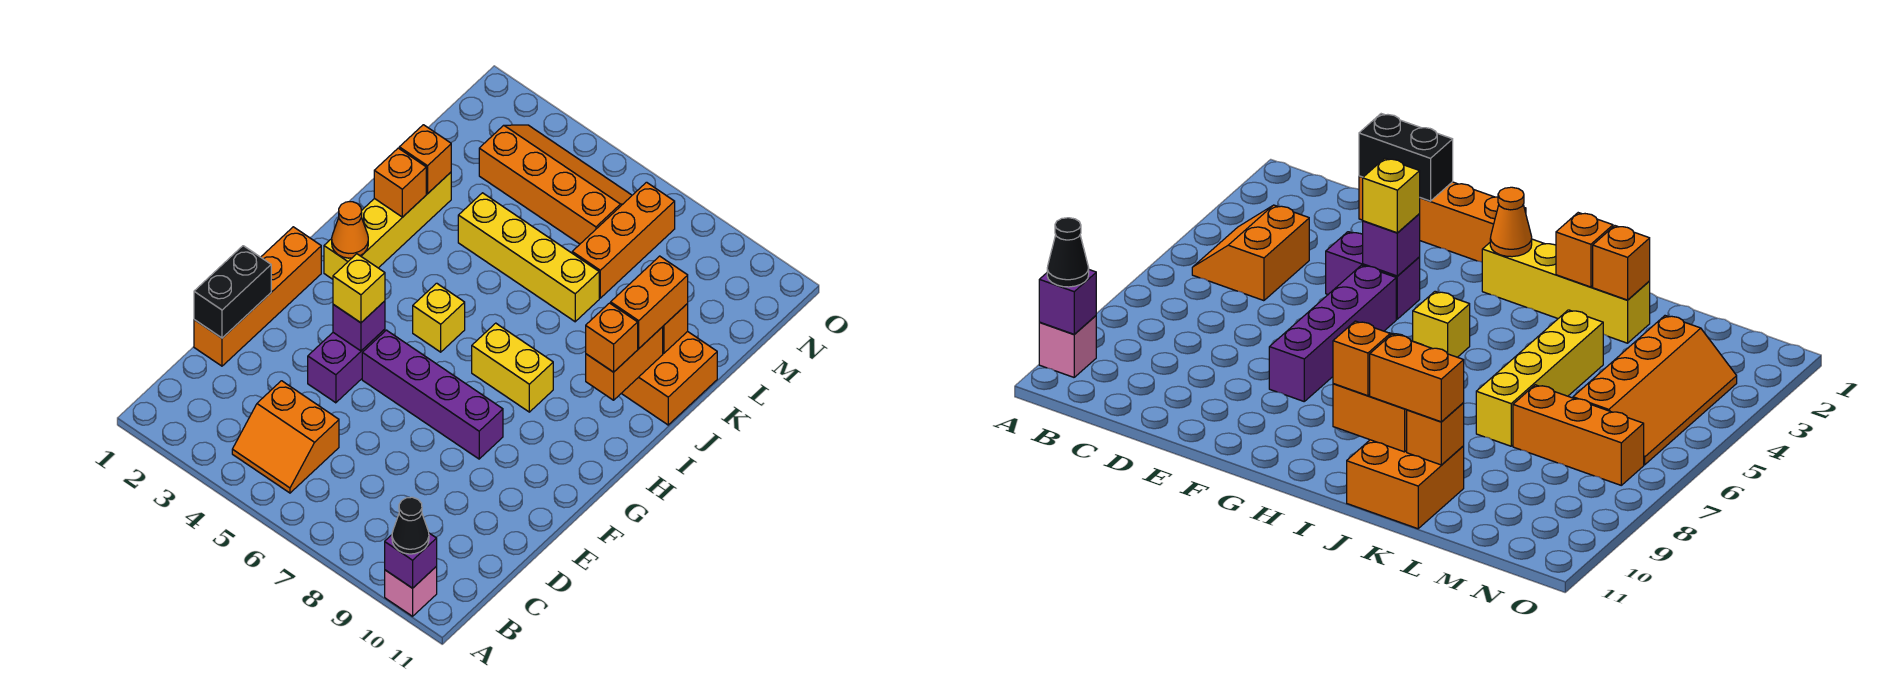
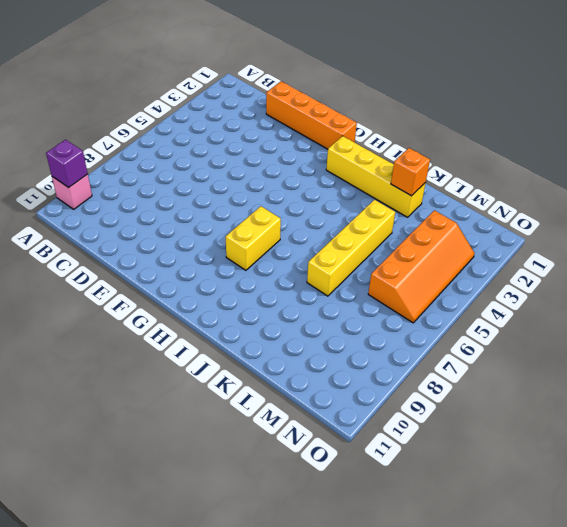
none -> orange slope B4:C5 level 1 top C
none -> purple brick E4:F4 level 1
none -> purple brick F5:F8 level 1

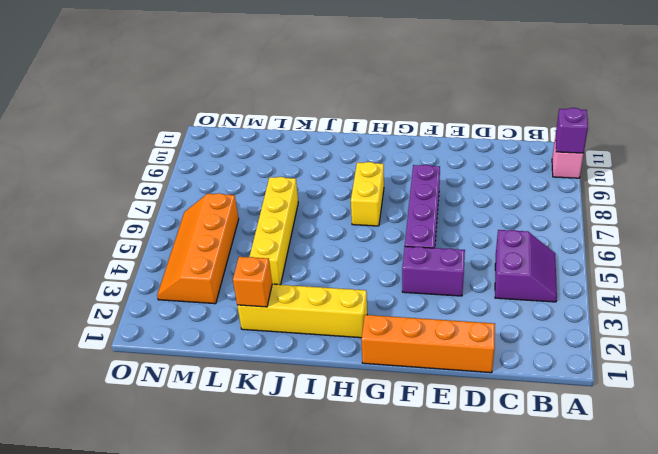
purple slope B4:C5 level 1 top C -> orange slope B4:C5 level 1 top C
none -> yellow brick H5 level 1
none -> orange brick J10:K11 level 1
none -> orange brick L7:N7 level 1

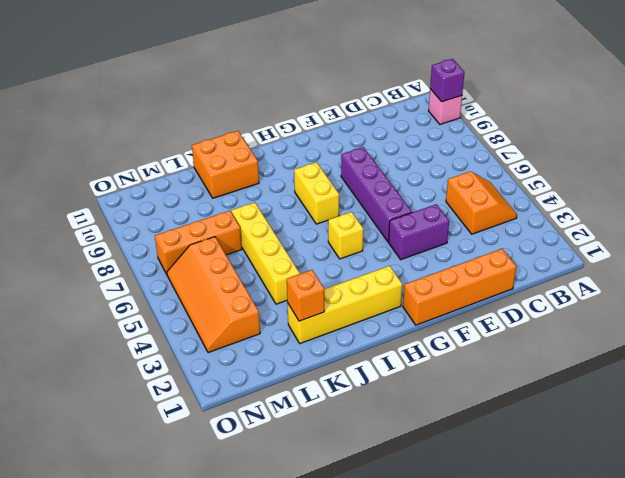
none -> black brick D1:E1 level 2
none -> purple brick F4 level 2
none -> orange cone H2 level 2

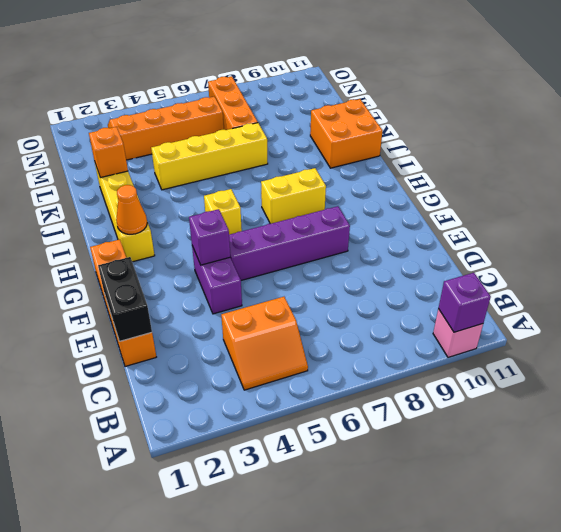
none -> orange brick I10:J10 level 2
none -> orange brick J2 level 2
none -> orange brick K10 level 2

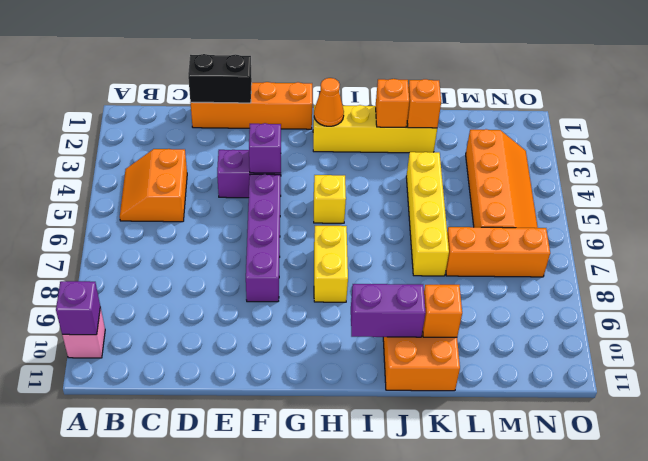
purple brick I10:J10 level 2 -> orange brick I10:J10 level 2
none -> black cone A10 level 3
none -> yellow brick F4 level 3
none -> orange brick I10 level 3

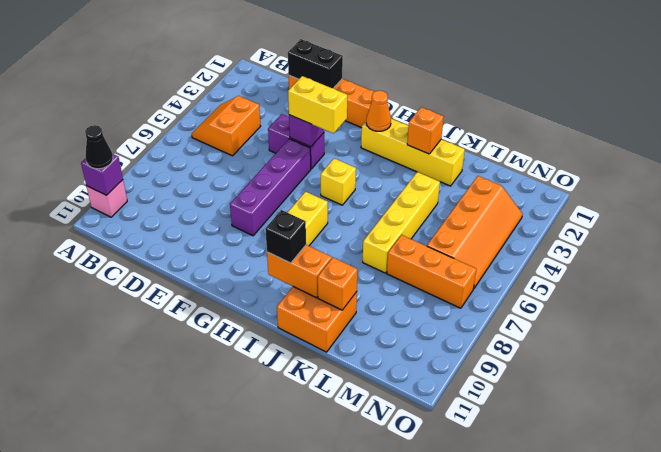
yellow brick F4:G4 level 3 -> yellow brick F4 level 3
black brick I10 level 3 -> orange brick I10 level 3
none -> orange brick K2 level 2
none -> orange brick J10:K10 level 3

